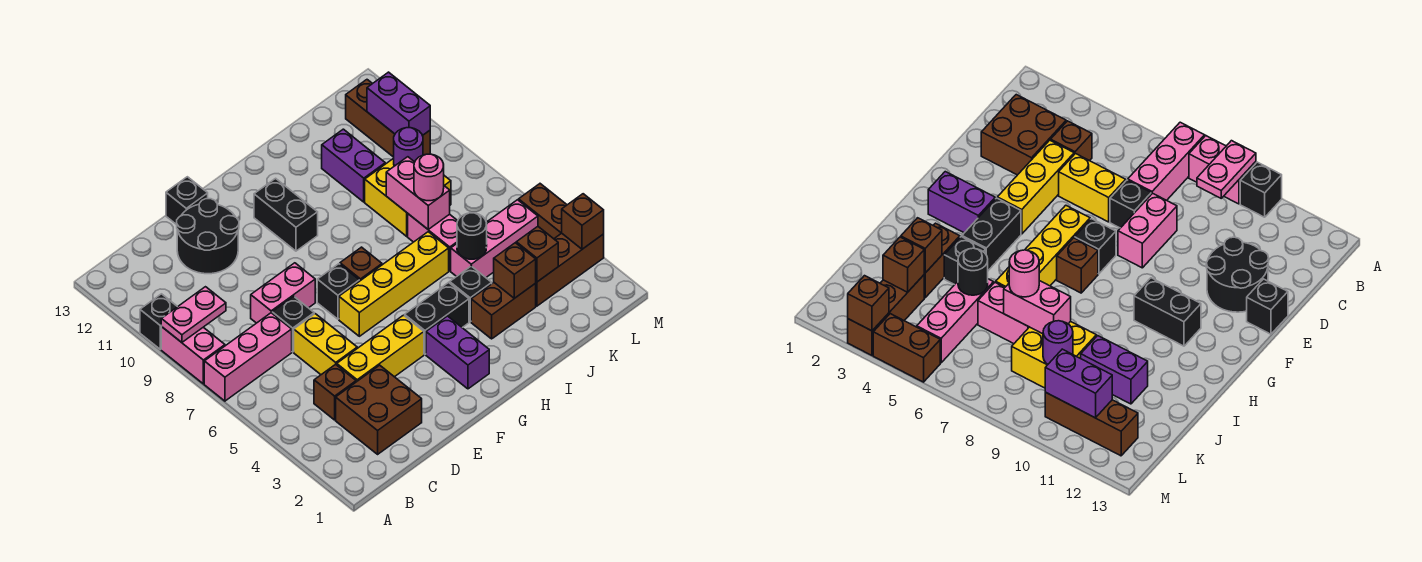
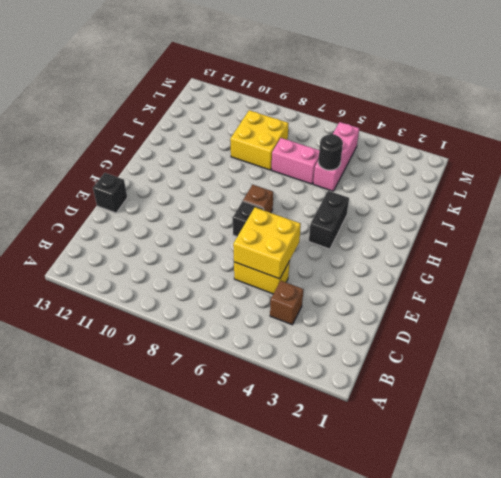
yellow brick D5:E6 level 2 -> none
none -> pink brick A7:C7 level 1
none -> pink brick A8:A9 level 1
none -> black brick A10 level 1
none -> brown brick C2:D3 level 1

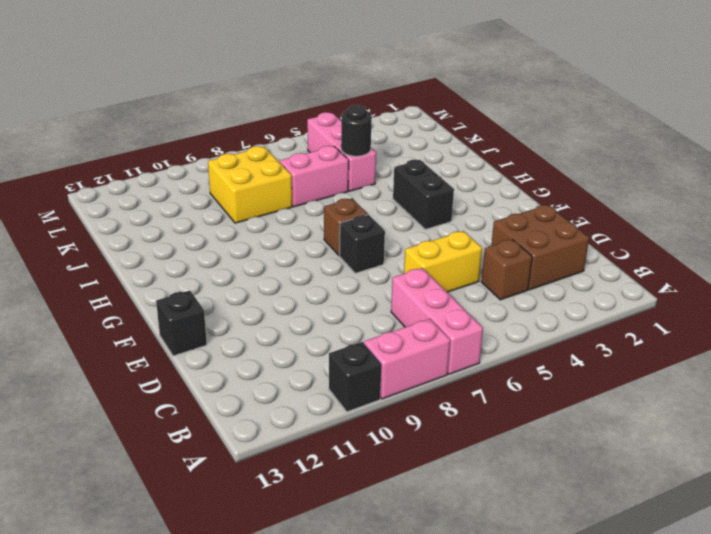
none -> yellow brick D4:F4 level 1
none -> black brick D7 level 1
none -> pink brick D8:E8 level 1
none -> black round brick D11:E12 level 1

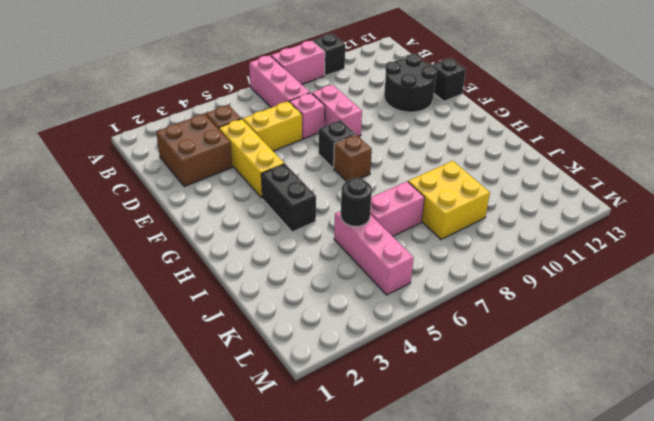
pink brick D7 level 1 -> black brick D7 level 1
none -> yellow brick F6:I6 level 1
none -> purple brick G2:G3 level 1
none -> black brick G10:G11 level 1
none -> brown brick I3:J3 level 1

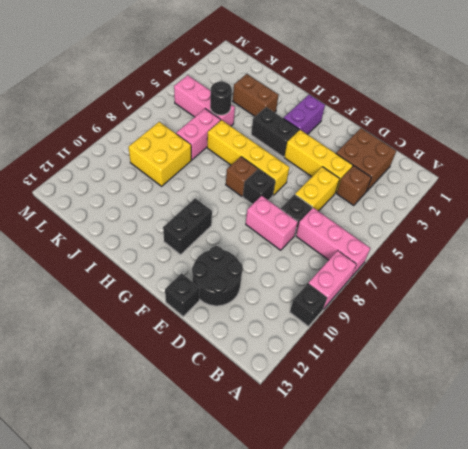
none -> black brick I4 level 1
none -> purple brick J10:J11 level 1
none -> brown brick K3:M3 level 1
none -> brown brick L10:L12 level 1

